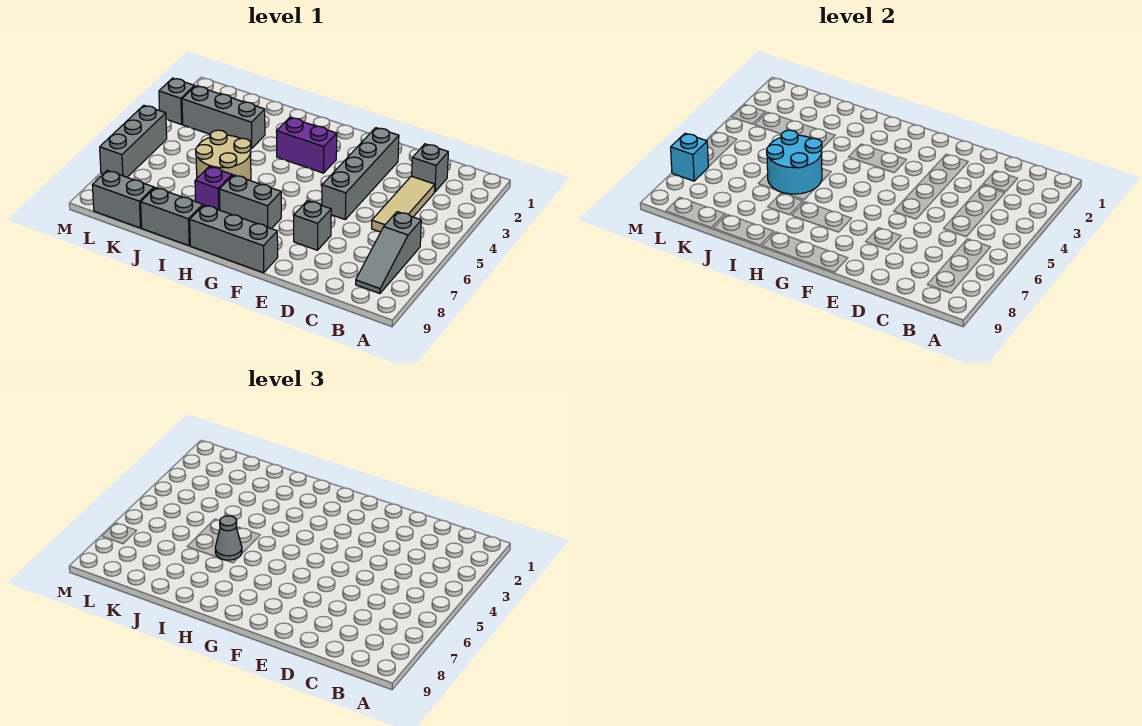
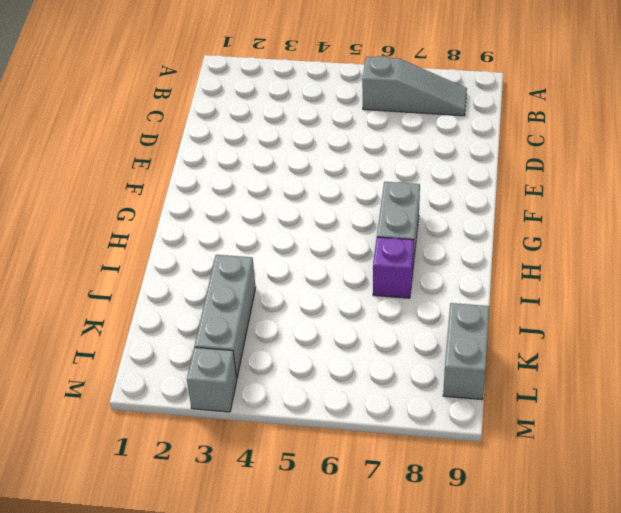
none -> grey brick C2 level 1
none -> tan tile C3:C5 level 1
none -> grey brick E2:E5 level 1

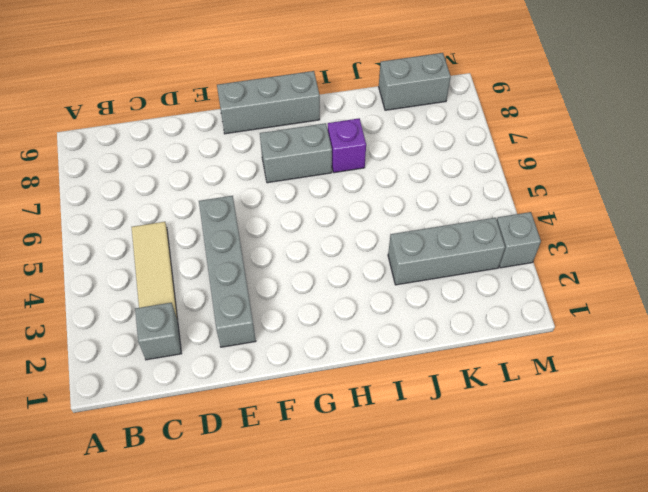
none -> grey slope B6:B8 level 1 top 6
none -> grey brick E7 level 1
none -> purple brick G3:H3 level 1

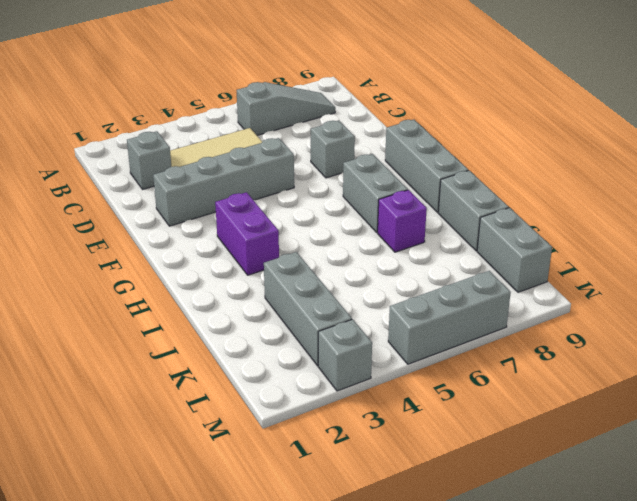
none -> tan round brick I5:J6 level 1
none -> cyan round brick I5:J6 level 2
none -> cyan brick M7 level 2

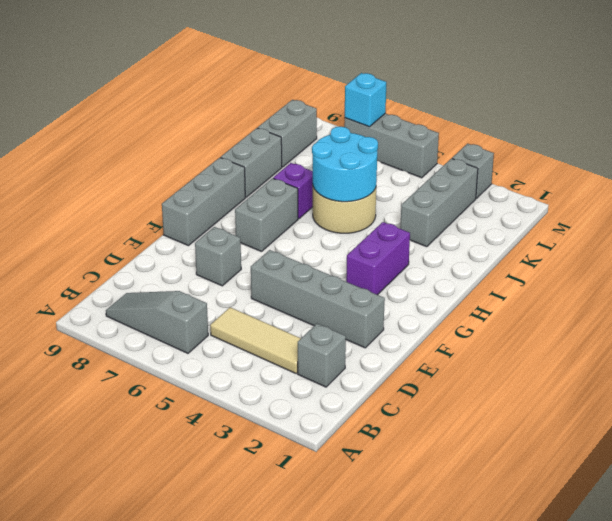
none -> grey cone I6 level 3

